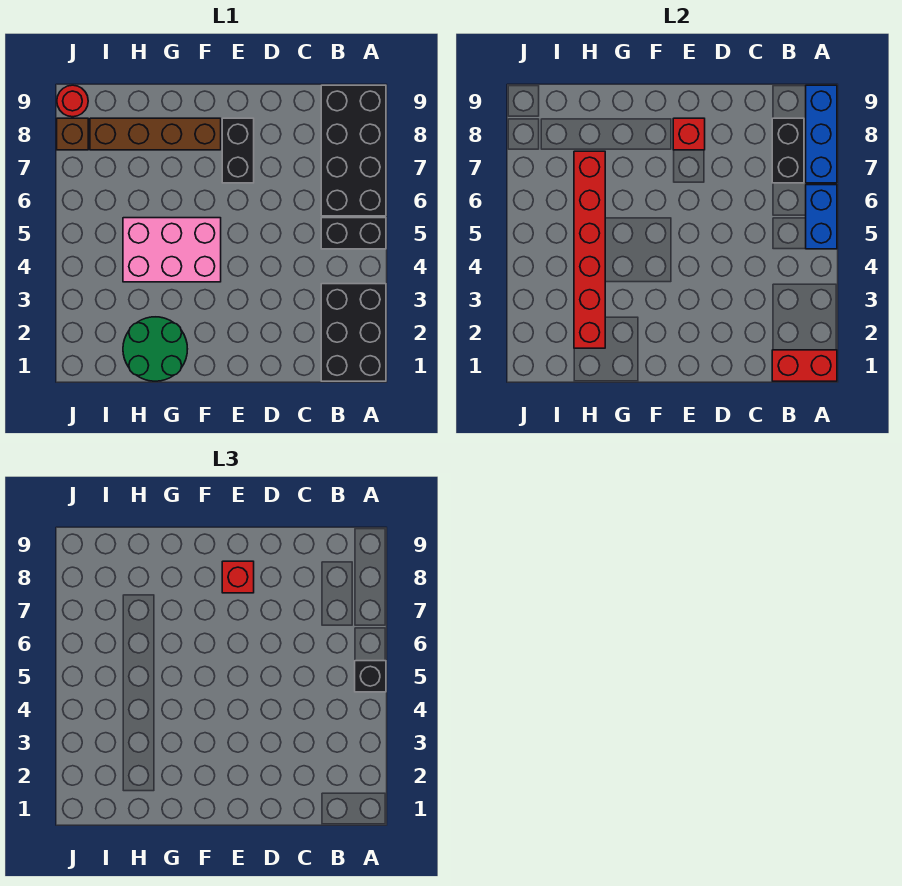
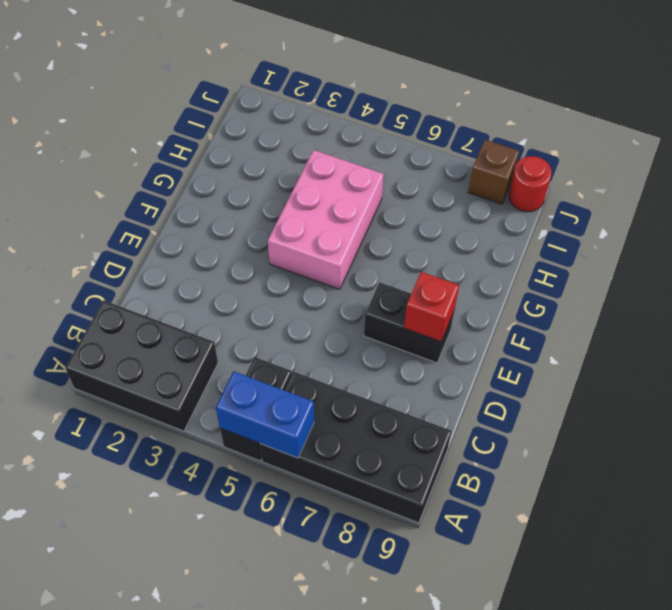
none -> brown brick F8:I8 level 1
none -> green round brick G1:H2 level 1
none -> red brick A1:B1 level 2

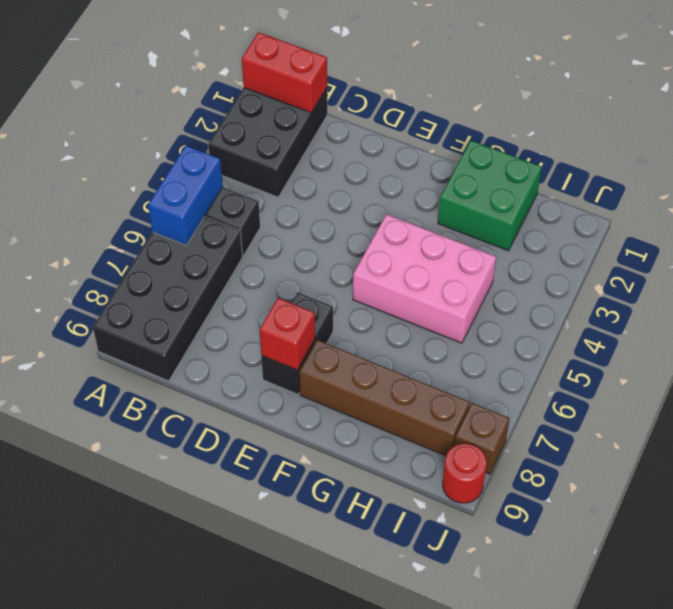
green brick G1:H2 level 1 -> green round brick G1:H2 level 1
none -> blue brick A7:A9 level 2
none -> black brick B7:B8 level 2
none -> red brick H2:H7 level 2

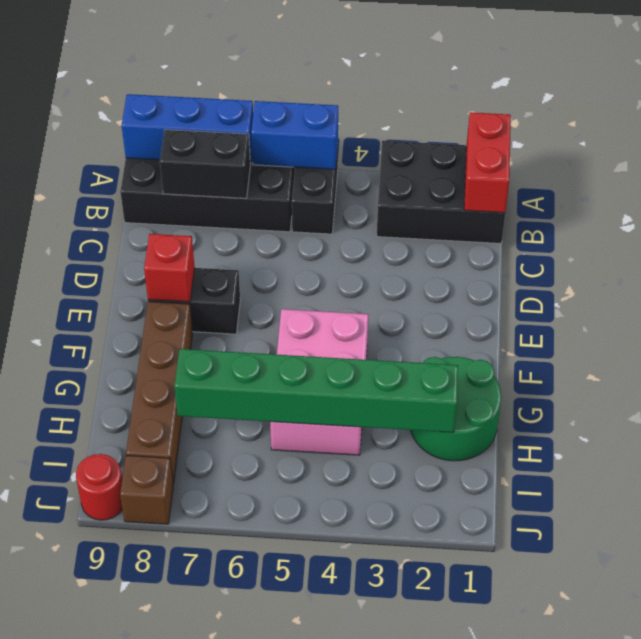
green brick H2:H7 level 2 -> red brick H2:H7 level 2
none -> black brick A5 level 3
none -> red brick E8 level 3

